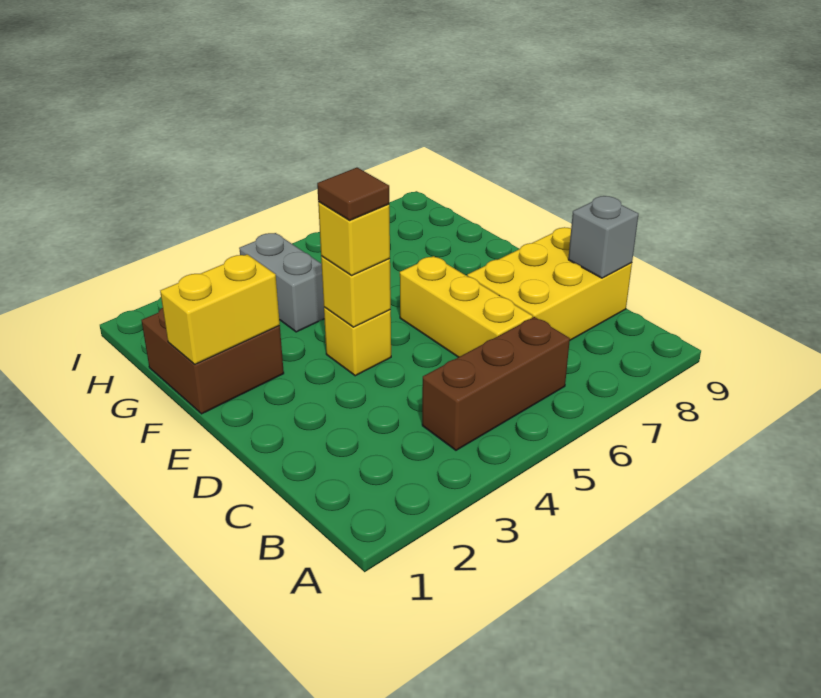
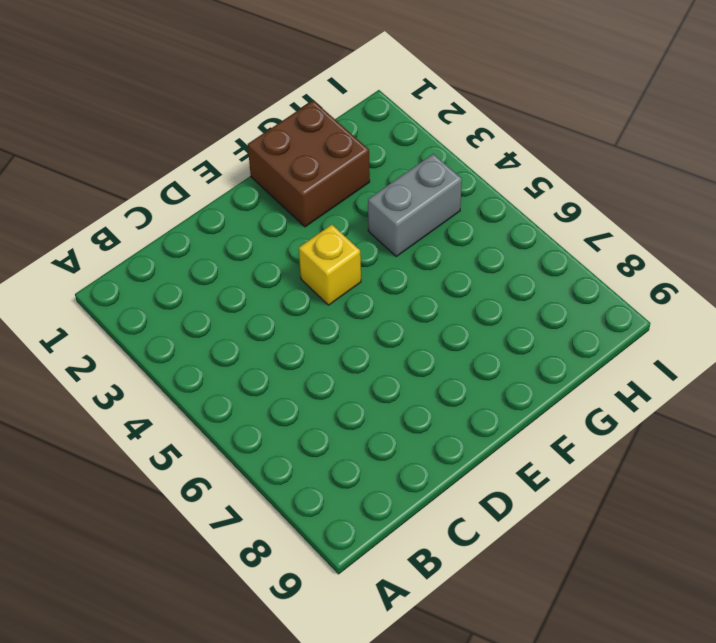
none -> brown brick B4:B6 level 1
none -> yellow brick C6:E6 level 1

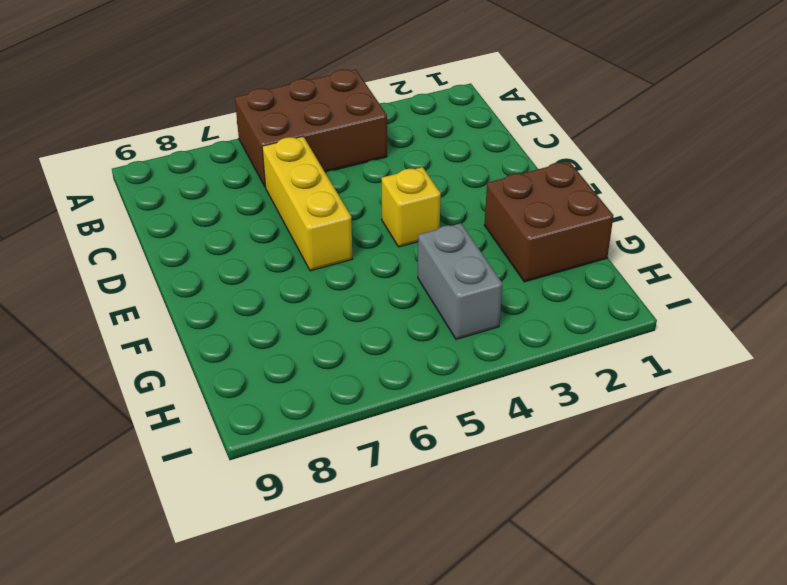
brown brick A4:B6 level 1 -> brown brick B4:B6 level 1
none -> yellow brick C7:D9 level 1
none -> grey brick C9 level 2

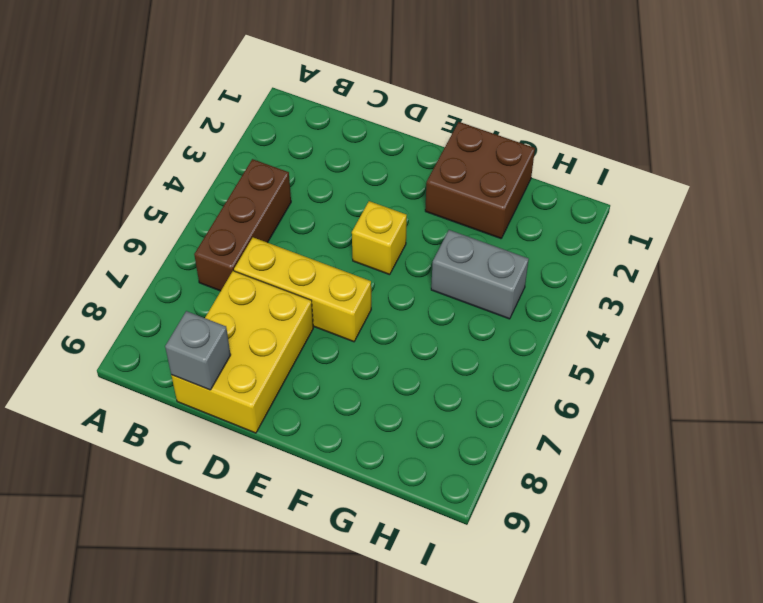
none -> yellow brick E4 level 2
none -> yellow brick F1:F2 level 2

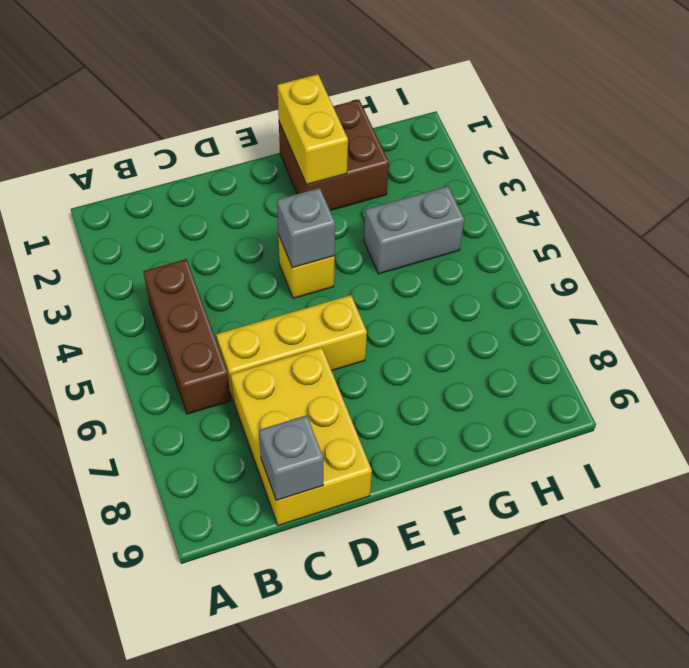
grey brick E4 level 2 -> yellow brick E4 level 2
none -> yellow brick E4 level 3
none -> brown tile E4 level 4

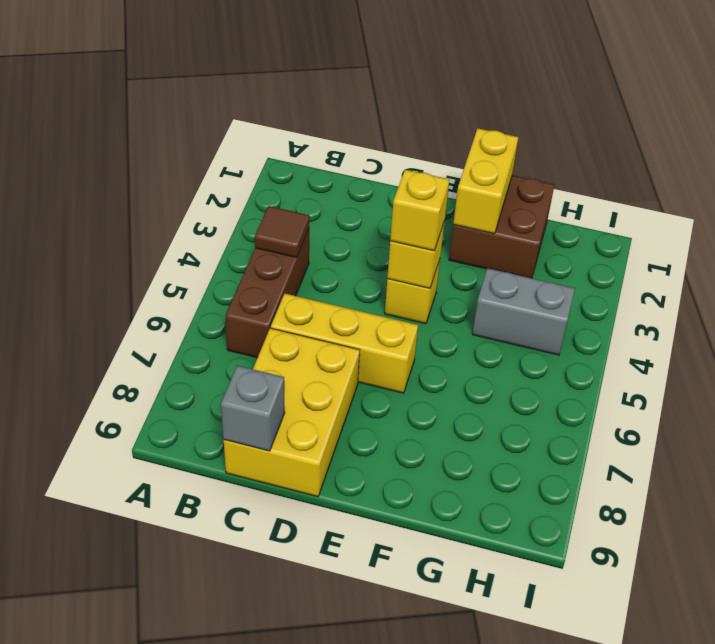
brown tile B4 level 2 -> brown tile E4 level 4

